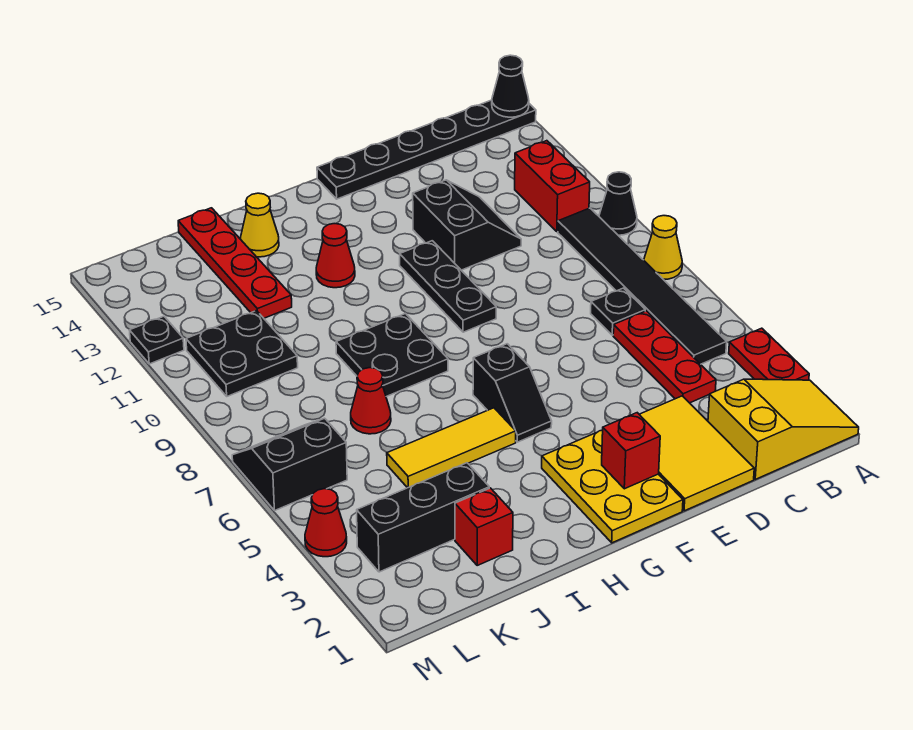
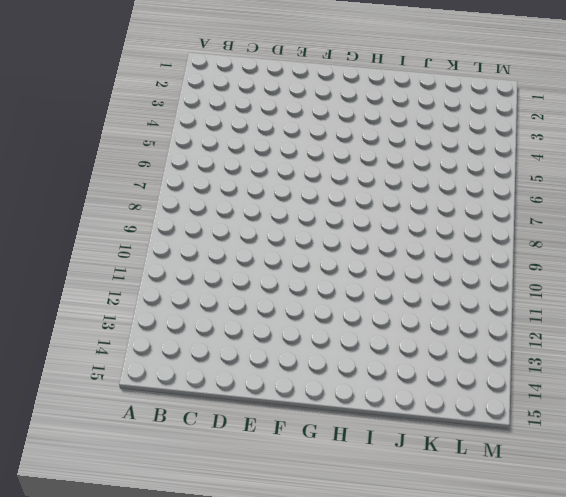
none -> yellow slope A1:C2 level 1 top C
none -> red plate A3:A4 level 1
none -> yellow cone A8 level 1

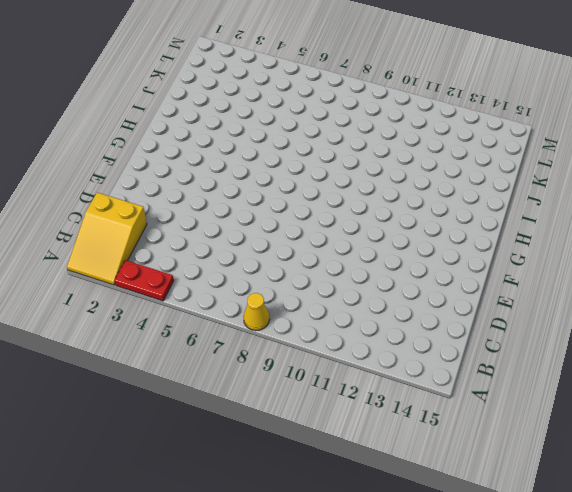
none -> black cone A10 level 1
none -> black plate A15:F15 level 1
none -> black tile B5:B10 level 1

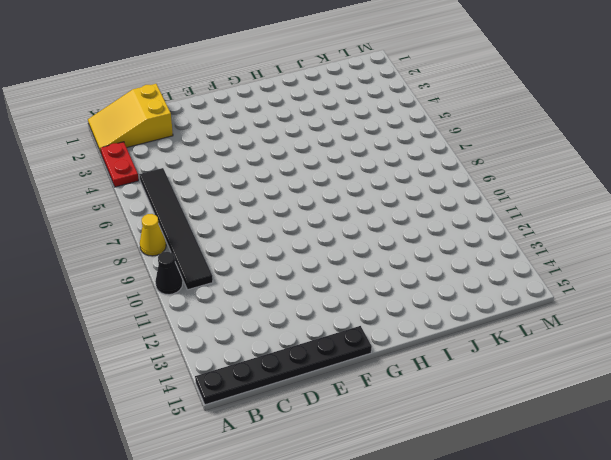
none -> red brick B11:B12 level 1
none -> red plate C4:C6 level 1
none -> black plate C7 level 1

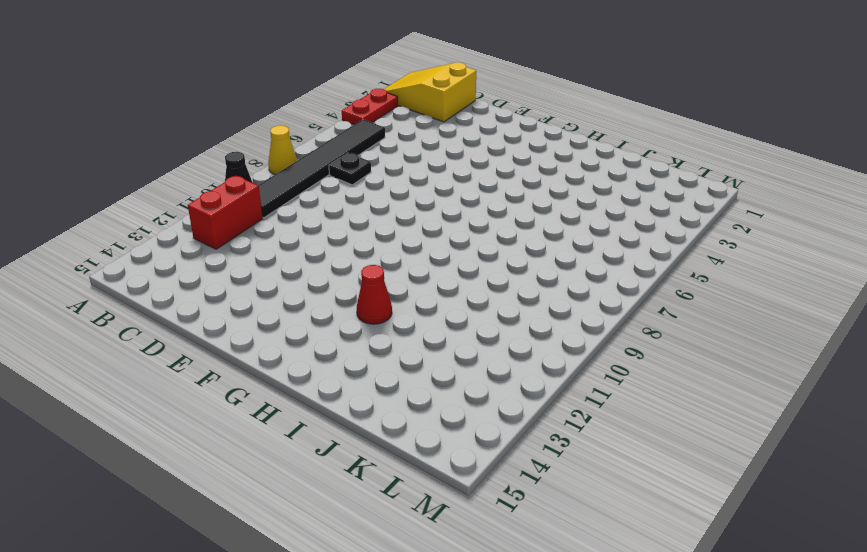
none -> black plate A15:F15 level 1
none -> red plate C4:C6 level 1
none -> yellow tile D1:E3 level 1

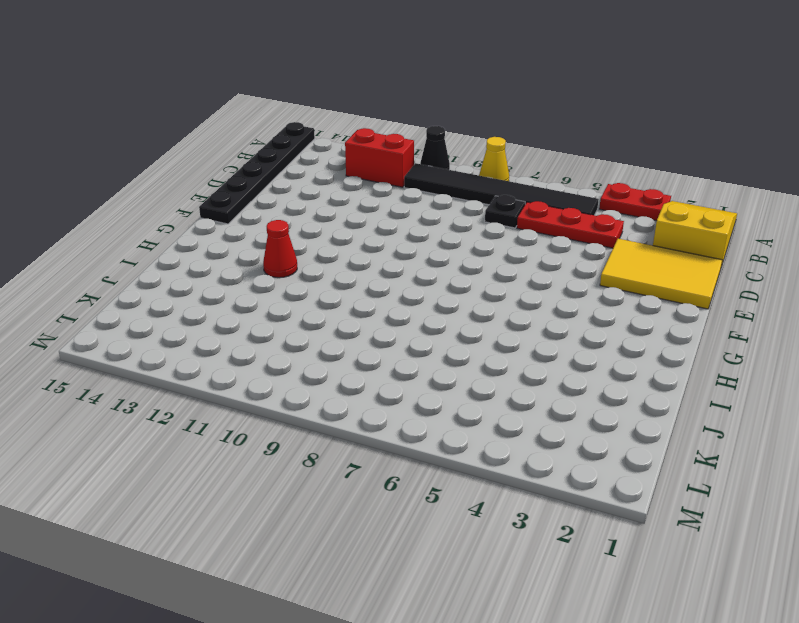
none -> black slope D11:E12 level 1 top E
none -> yellow plate F1:G3 level 1
none -> black plate F9:F11 level 1

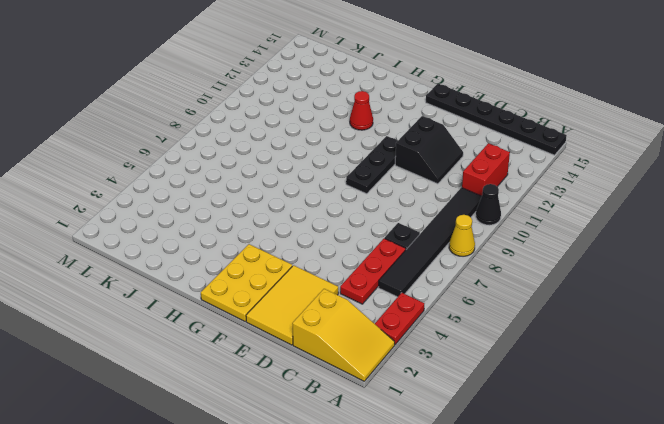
none -> black slope G5:G6 level 1 top 6
none -> yellow tile H5:J5 level 1
none -> black plate H8:I9 level 1

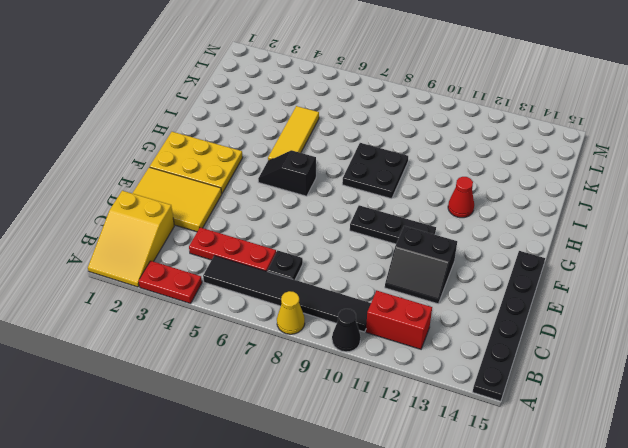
none -> yellow cone I14 level 1
none -> red brick J2 level 1
none -> black brick J3:L3 level 1

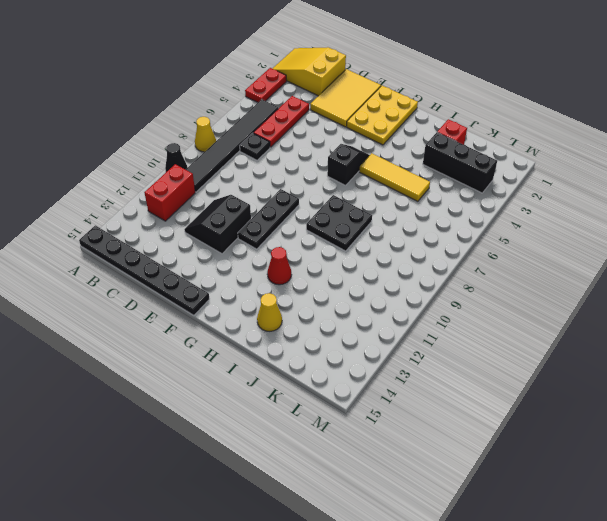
none -> red cone J7 level 1
none -> red plate J12:J15 level 1
none -> black plate K10:L11 level 1

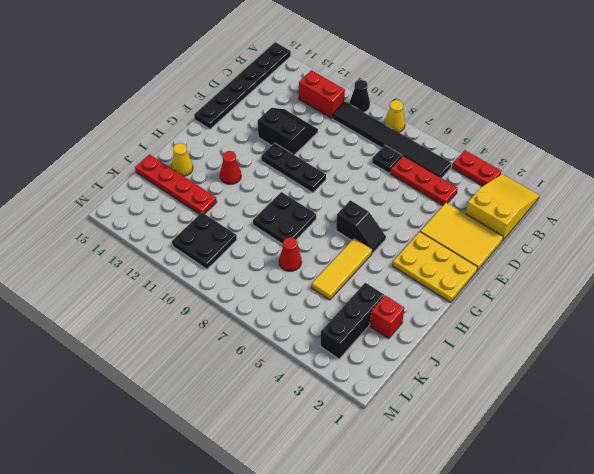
none -> black slope L6:M7 level 1 top 6
none -> red cone M4 level 1
none -> black plate M12 level 1

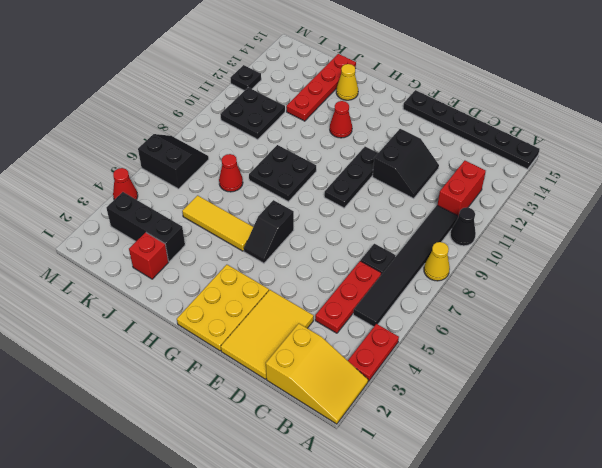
none -> black cone A15 level 2
none -> red brick F2 level 2

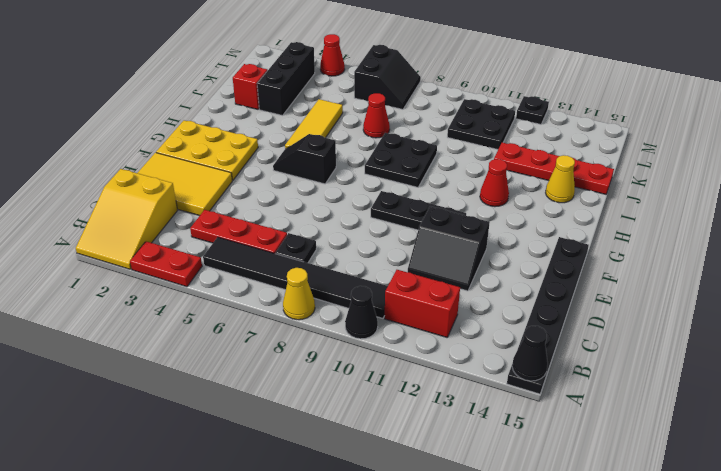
none -> red brick F2 level 2

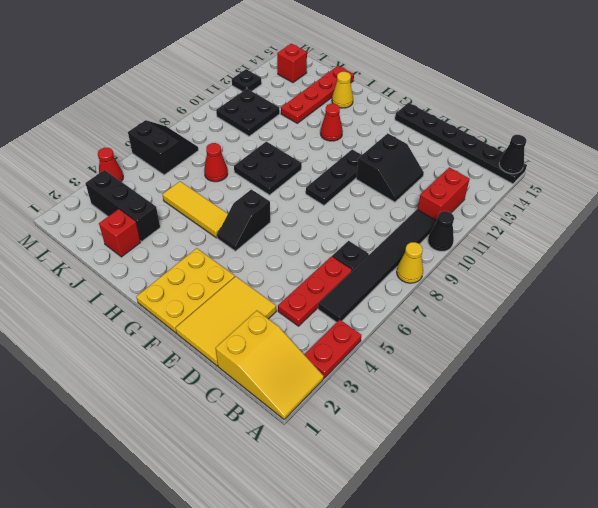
red brick L14 level 1 -> red brick F2 level 2

